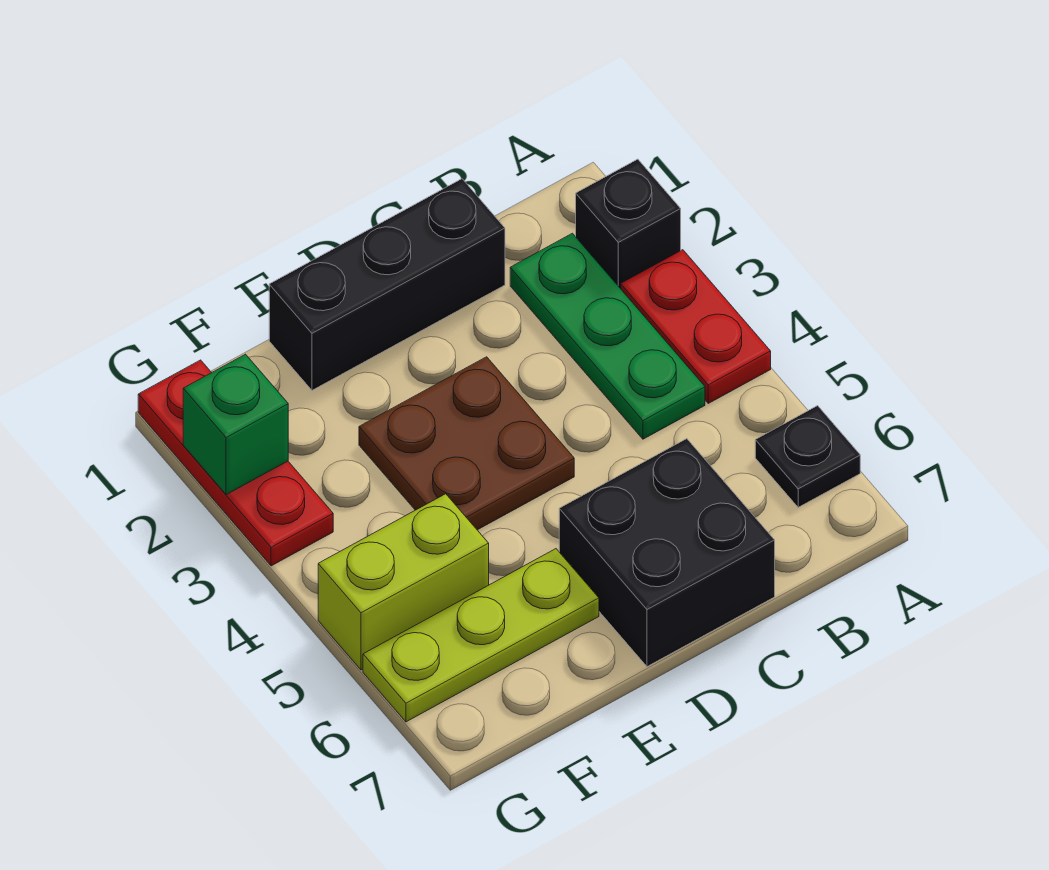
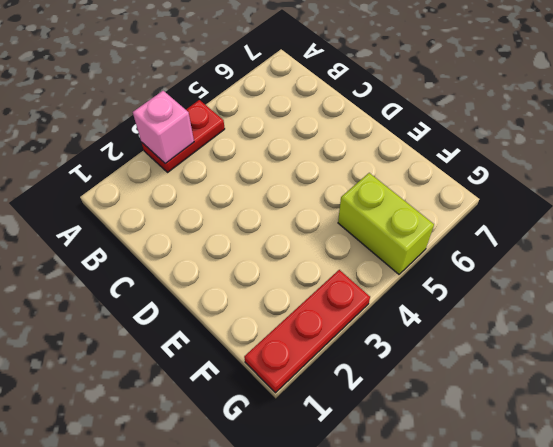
pink brick A3 level 2 -> none
none -> black brick A2 level 1
none -> black plate A6 level 1

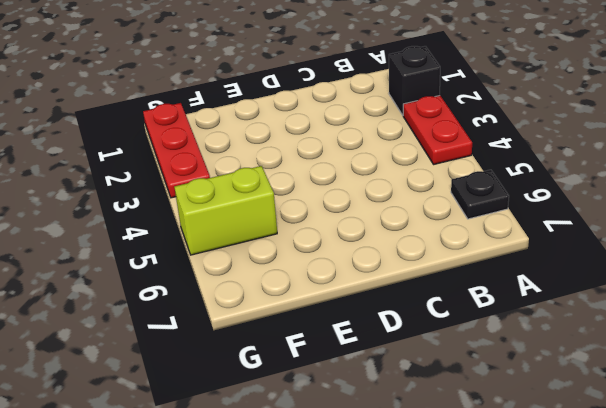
none -> green plate B2:B4 level 1
none -> black brick C1:E1 level 1

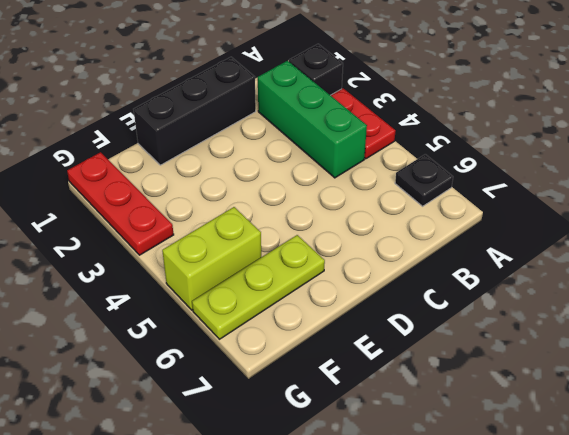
green brick B2:B4 level 1 -> green plate B2:B4 level 1
none -> black brick C6:D7 level 1
none -> brown plate D3:E4 level 1

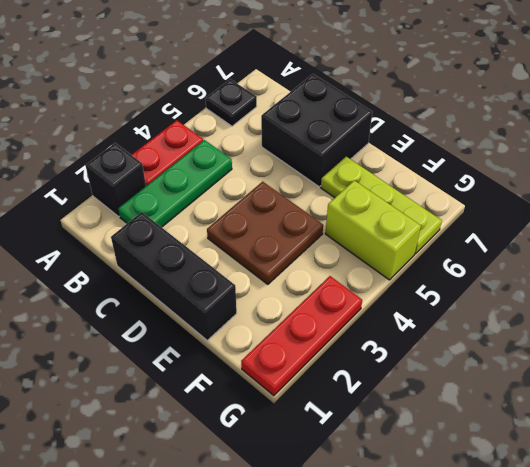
none -> green brick G2 level 2

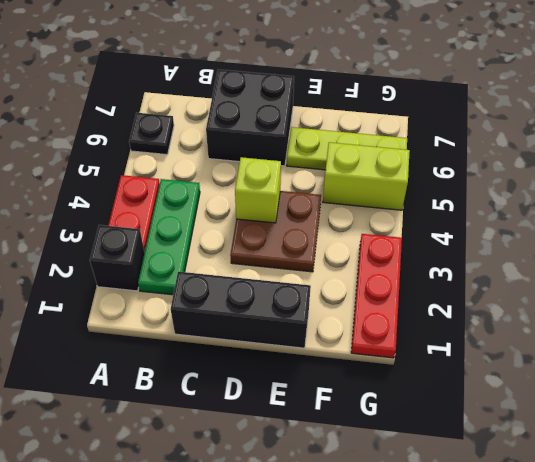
lime brick D4 level 2 -> none
none -> green brick G2 level 2

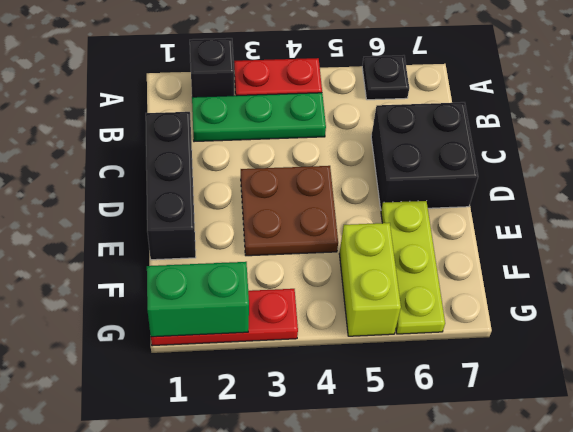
green brick G1:G2 level 2 -> green brick G2 level 2

